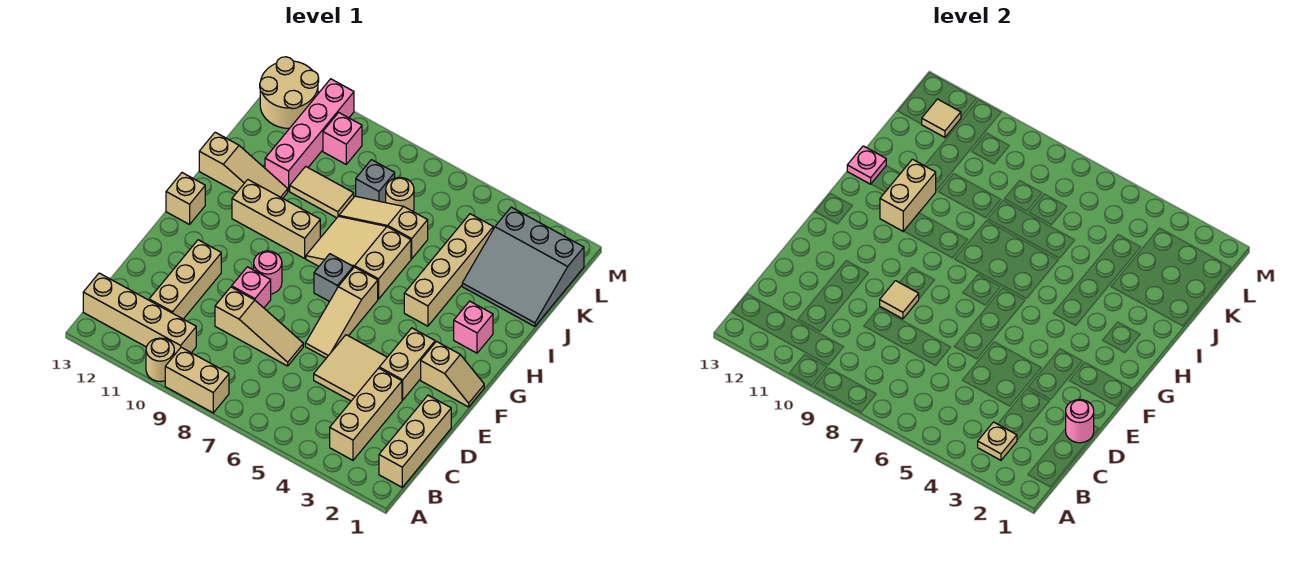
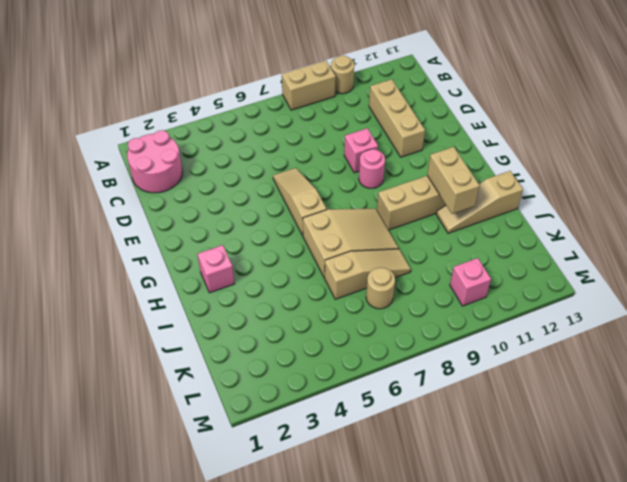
pink round brick B1:C2 level 1 -> tan brick B1:D1 level 1
none -> tan brick B3:D3 level 1
none -> tan brick B10:B13 level 1
none -> tan tile D4:E5 level 1
none -> tan slope D7:D9 level 1 top 9

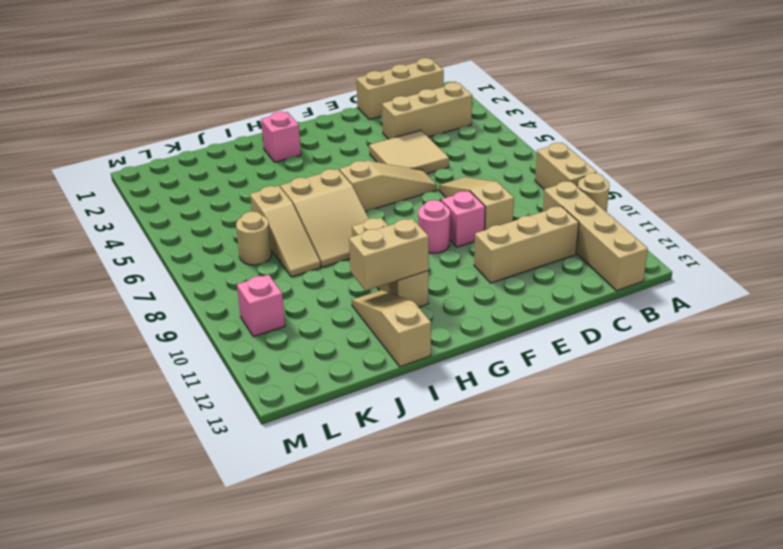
none -> tan brick E3:F3 level 1
none -> tan slope F1:F2 level 1 top 2
none -> grey brick G7 level 1
none -> tan brick G13 level 1

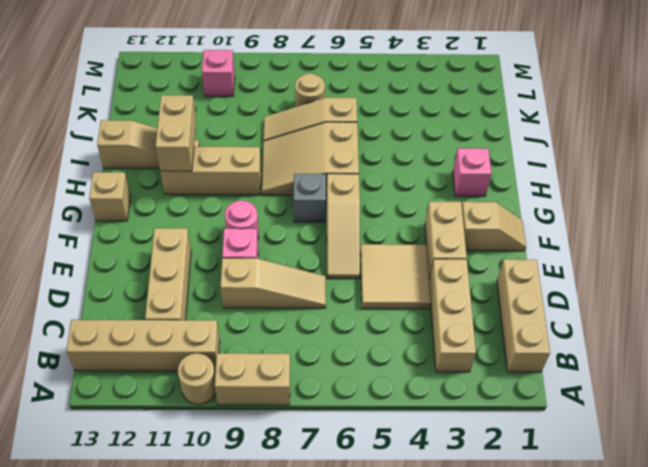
none -> tan brick H4:K4 level 1
none -> grey slope J1:L3 level 1 top L
none -> tan tile J9:J10 level 1
none -> pink brick J11:M11 level 1

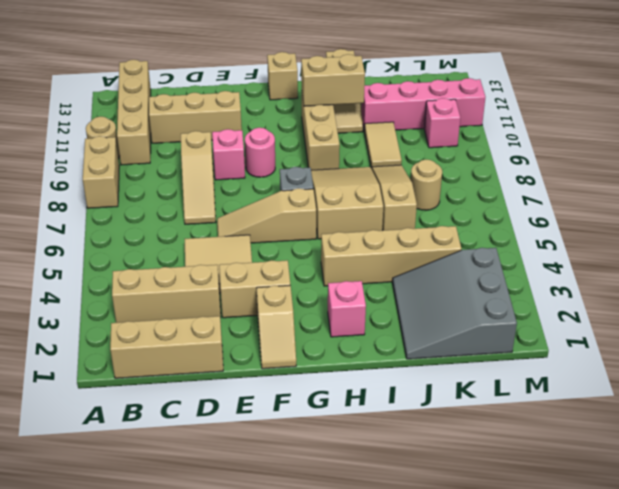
none -> grey brick K8 level 1
none -> tan round brick L12:M13 level 1
none -> tan plate B3 level 2
none -> pink round brick D1 level 2

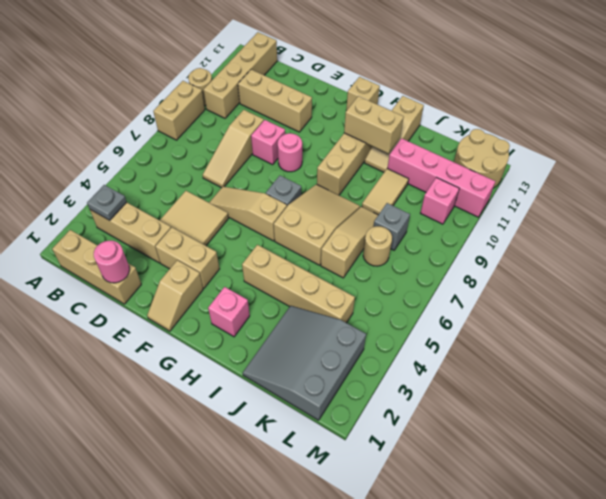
grey plate B3 level 2 -> tan plate B3 level 2
none -> tan tile E9 level 2
none -> pink plate I13 level 2
none -> tan tile L12 level 2

